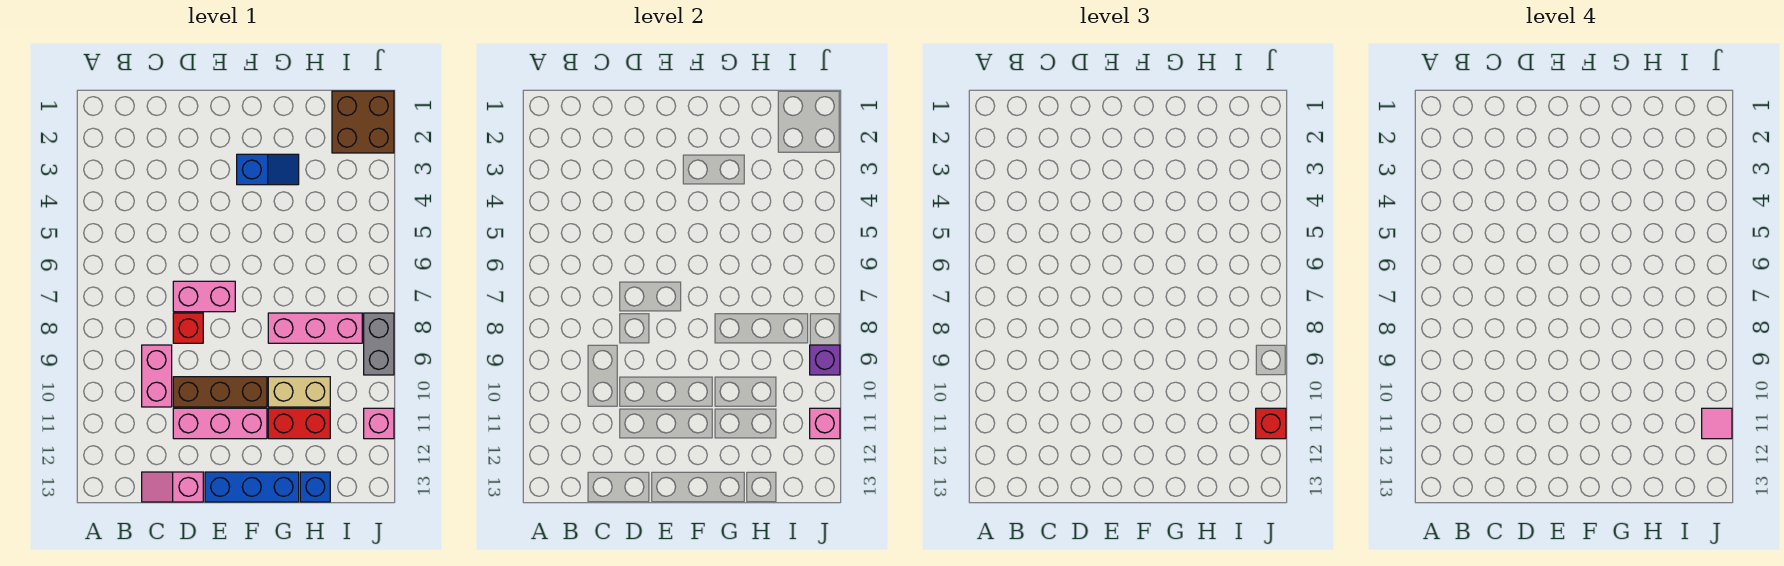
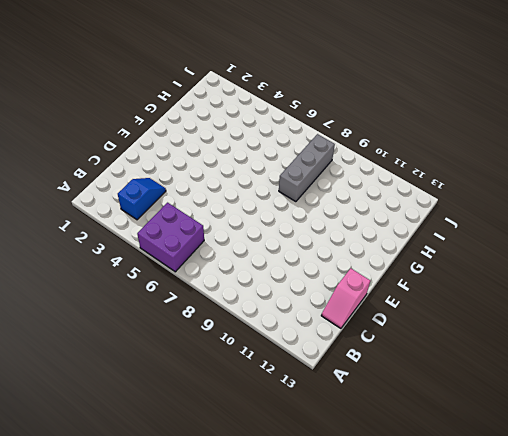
purple brick A5:B6 level 1 -> none
blue slope B3:C3 level 1 top B -> blue slope F3:G3 level 1 top F
grey brick G8:I8 level 1 -> pink brick G8:I8 level 1
none -> pink brick C9:C10 level 1
none -> pink brick D7:E7 level 1
none -> red brick D8 level 1

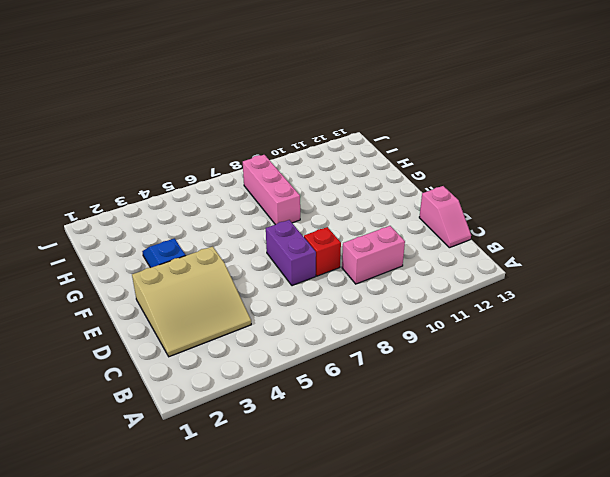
tan slope C2:E4 level 1 top E -> none
purple brick D7:E7 level 1 -> pink brick D7:E7 level 1
none -> brown brick D10:F10 level 1
none -> pink brick D11:F11 level 1
none -> blue brick E13:G13 level 1

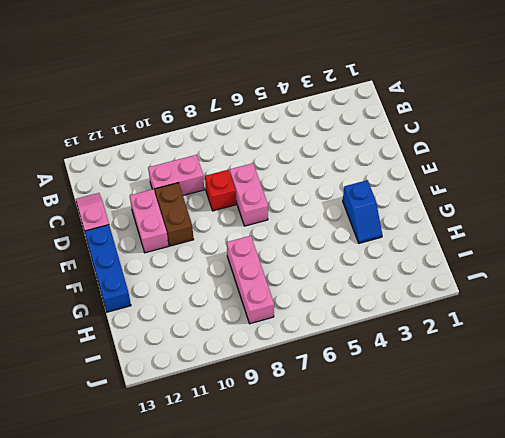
brown brick D10:E10 level 1 -> brown brick D10:F10 level 1
pink brick D11:E11 level 1 -> pink brick D11:F11 level 1
none -> tan brick G10:H10 level 1
none -> red brick G11:H11 level 1
none -> blue brick H13 level 1

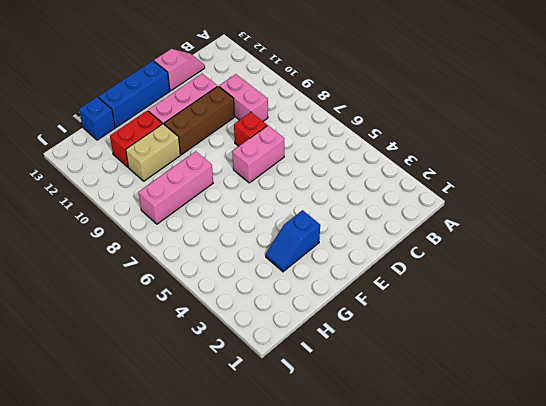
none -> brown brick I1:J2 level 1
none -> grey brick J8:J9 level 1
none -> pink brick J11 level 1

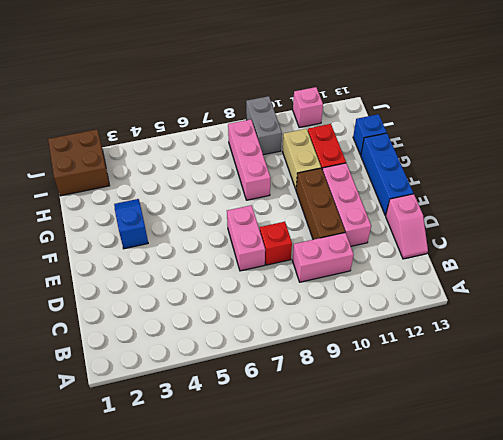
grey brick I9:J9 level 1 -> grey brick J8:J9 level 1
none -> purple brick J9 level 2
none -> pink brick J11 level 2
none -> red brick J11 level 3

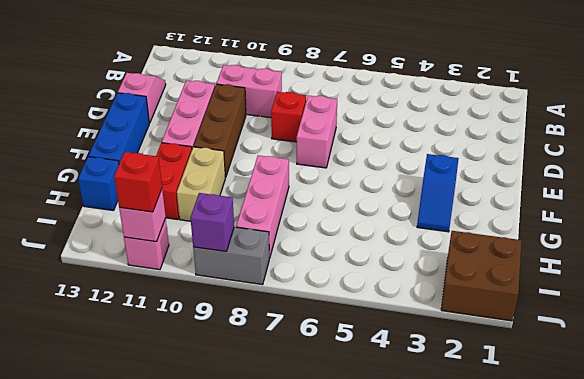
none -> pink tile J11 level 4

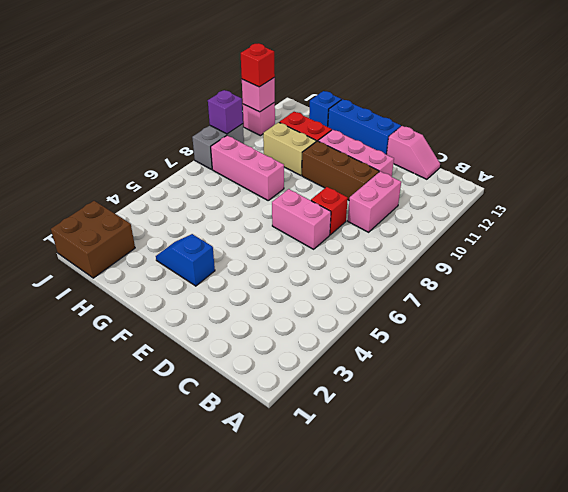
none -> pink tile J11 level 4

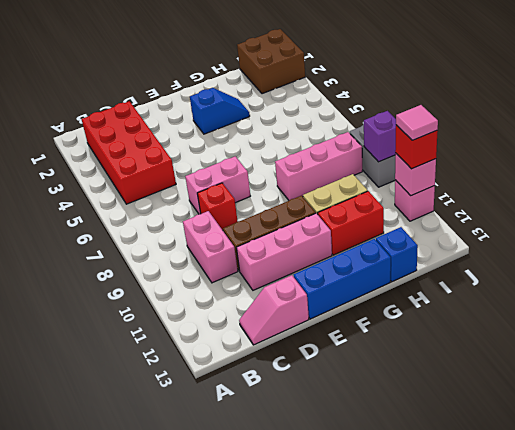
red brick B2:C5 level 1 -> none

